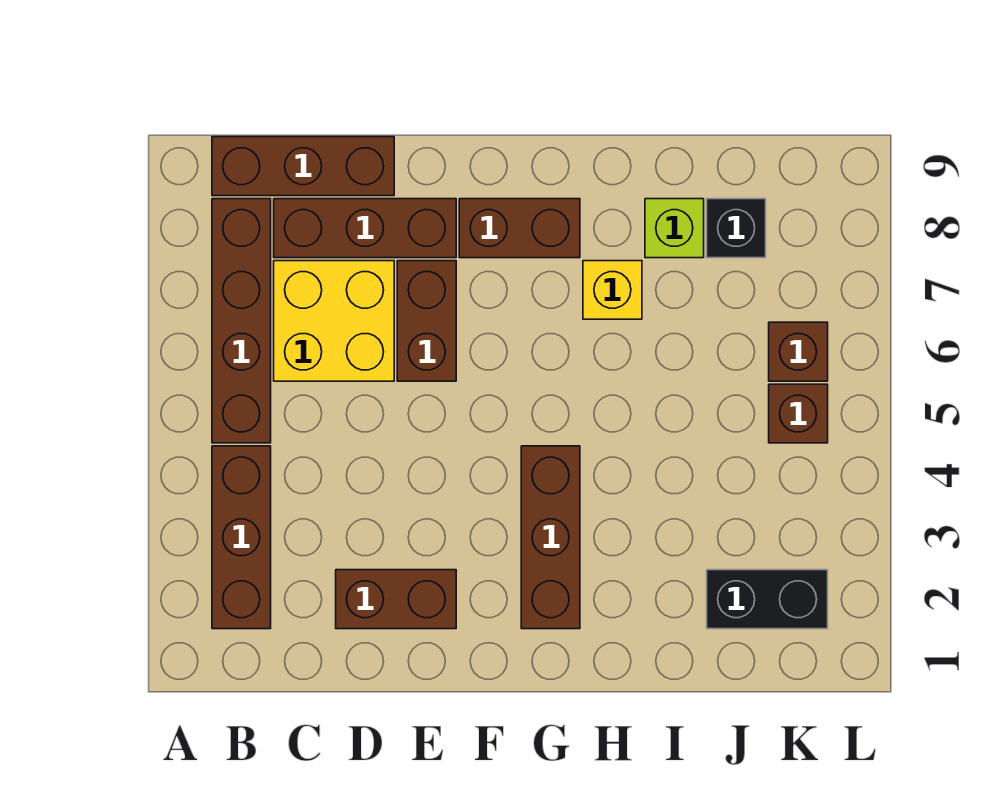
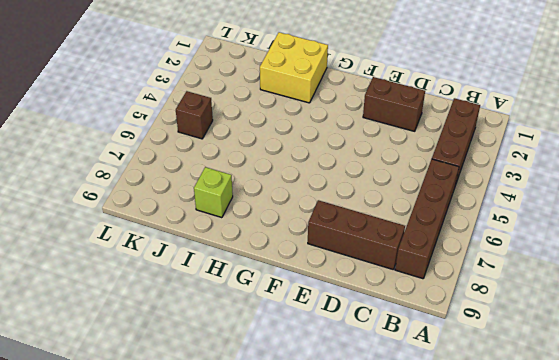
yellow brick H1:I2 level 1 -> yellow brick C6:D7 level 1
none -> brown brick B9:D9 level 1
none -> brown brick E6:E7 level 1
none -> brown brick F8:G8 level 1

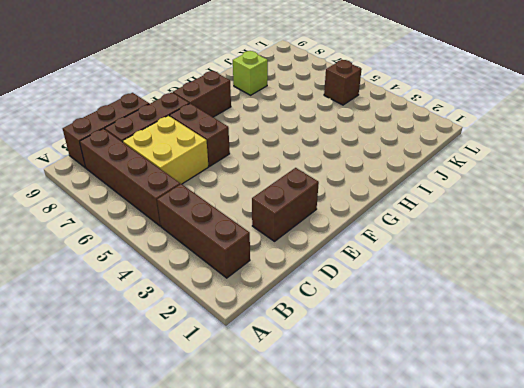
none -> brown brick G2:G4 level 1
none -> yellow brick H7 level 1
none -> black brick J2:K2 level 1

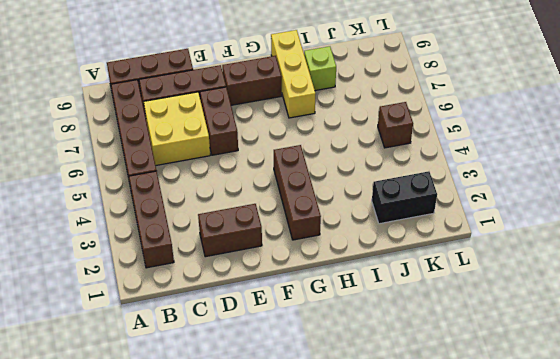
yellow brick H7:H9 level 1 -> yellow brick H7 level 1
none -> black brick J8 level 1
none -> brown brick K6 level 1

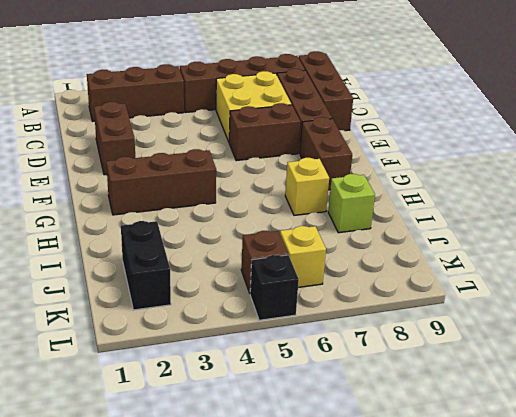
yellow brick K6 level 1 -> brown brick K6 level 1
black brick L5 level 1 -> black brick J8 level 1

